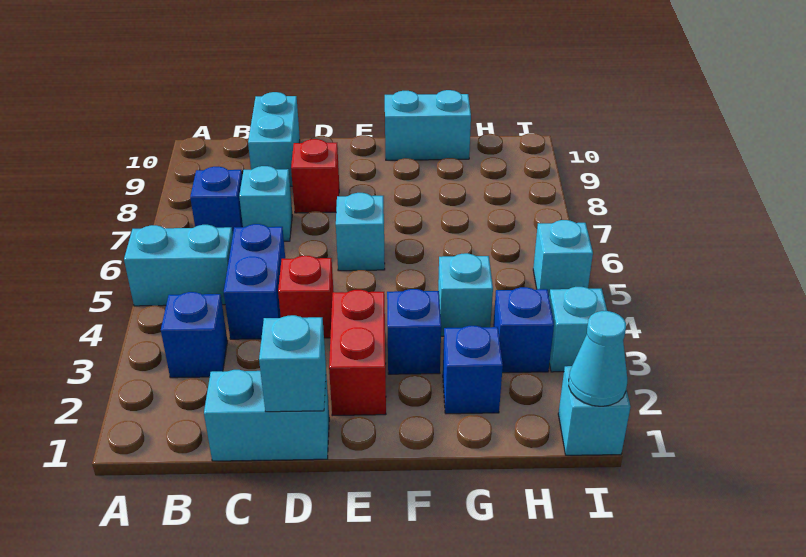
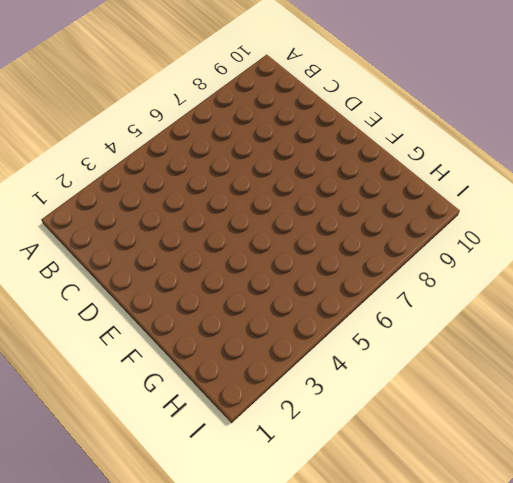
none -> cyan brick A5:B5 level 1
none -> blue brick B3 level 1
none -> blue brick B7 level 1

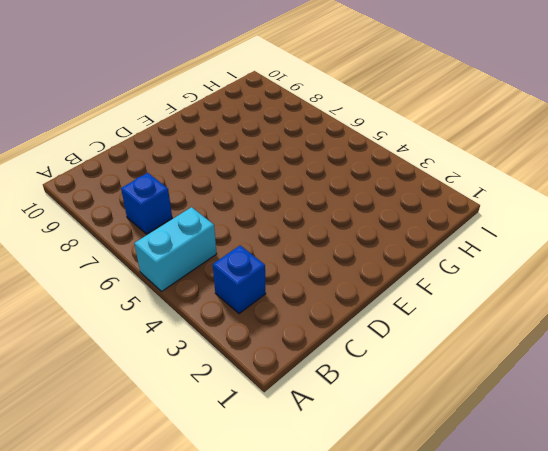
none -> cyan brick C1:D1 level 1
none -> blue brick C4:C5 level 1
none -> cyan brick C7 level 1

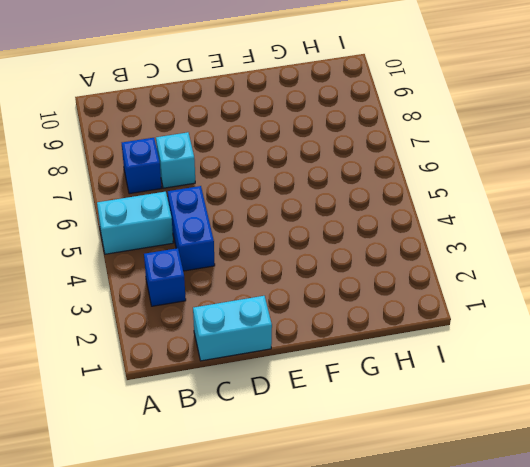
none -> cyan brick C9:C10 level 1
none -> red brick D4 level 1
none -> red brick D8 level 1

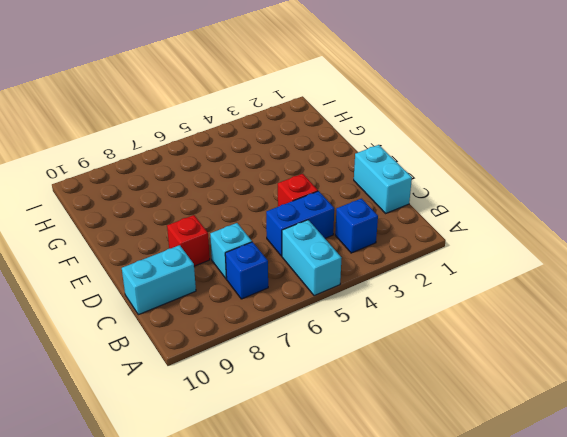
none -> red brick E2:E3 level 1
none -> cyan brick E6 level 1
none -> blue brick F3 level 1

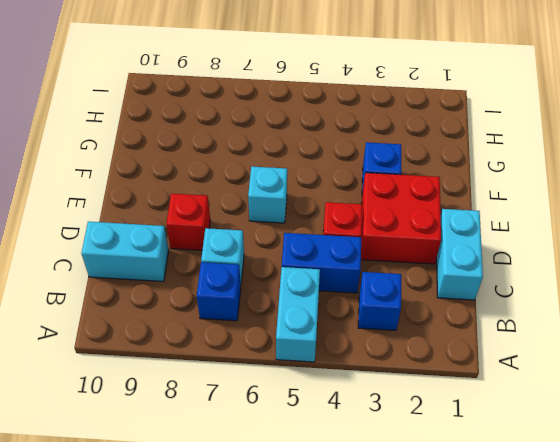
red brick D2:E3 level 1 -> red brick E2:E3 level 1
none -> cyan brick F10:G10 level 1
none -> blue brick G2 level 1
none -> cyan brick G4 level 1

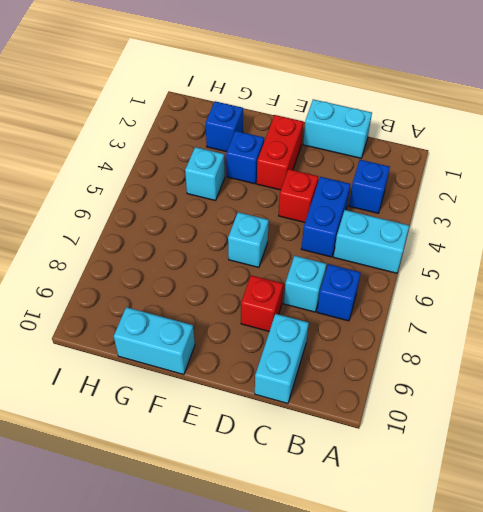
none -> blue brick H3 level 1
none -> cyan brick I1 level 1
none -> cyan brick I3 level 1

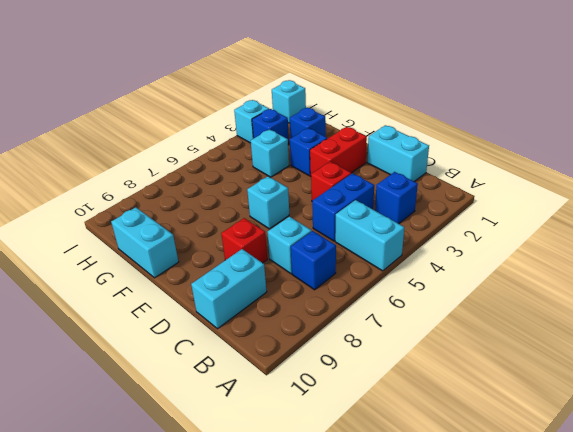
none -> cyan brick I5 level 1
none -> cyan brick D1 level 2
none -> cyan cone I1 level 2

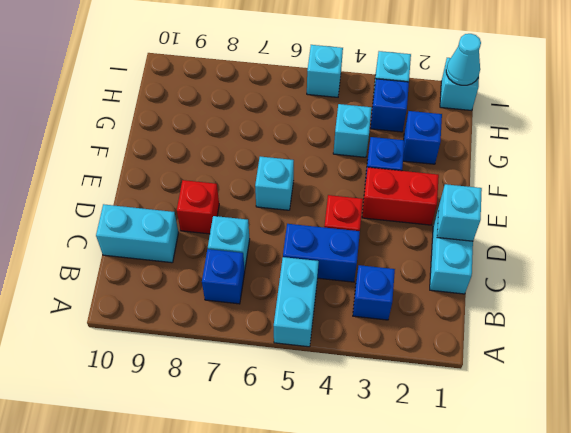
none -> cyan brick F10:G10 level 1

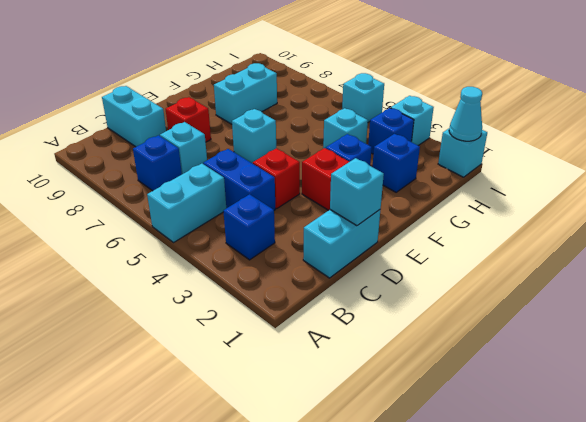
cyan brick F8:G8 level 1 -> cyan brick F10:G10 level 1

